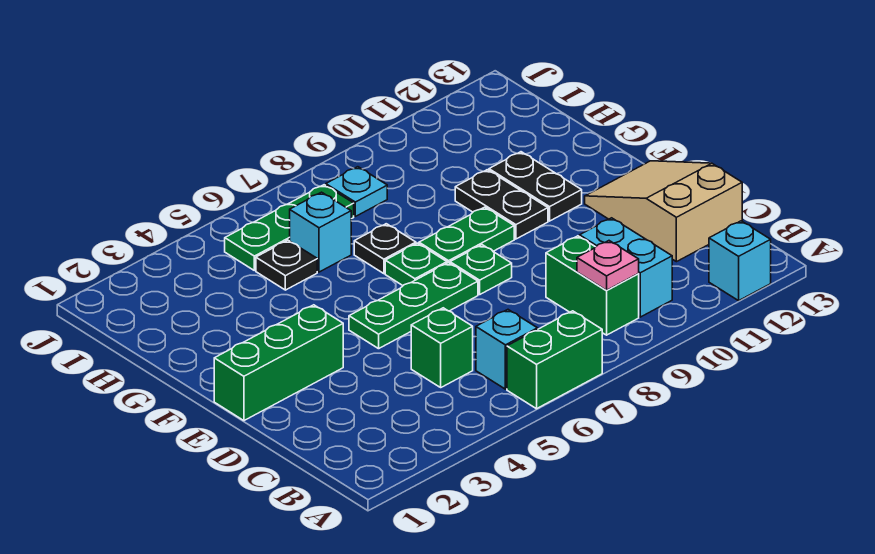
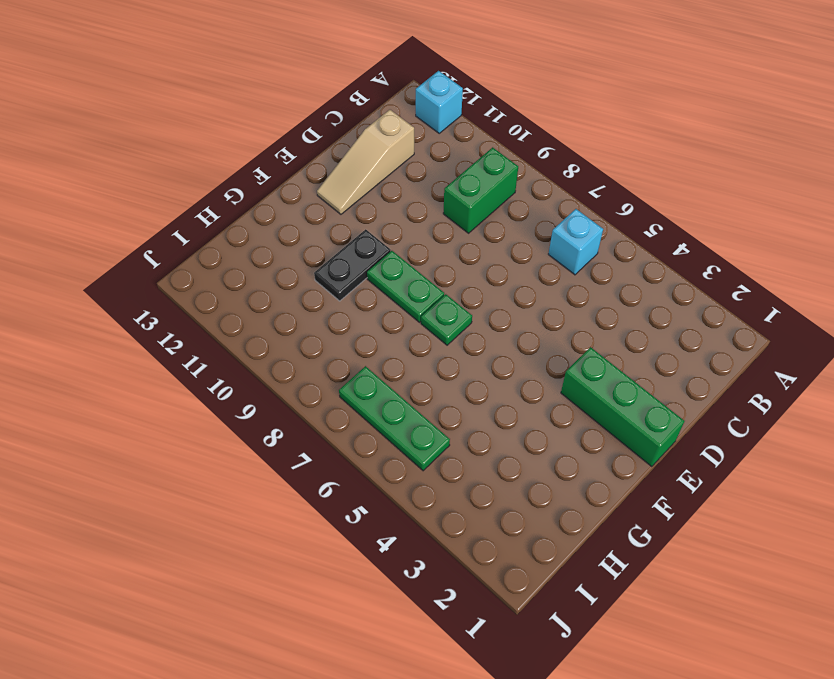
tan slope C12:E12 level 1 top C -> tan slope C12:E13 level 1 top C
none -> green brick A6:A7 level 1
none -> cyan brick B10:C10 level 1
none -> green brick C5 level 1

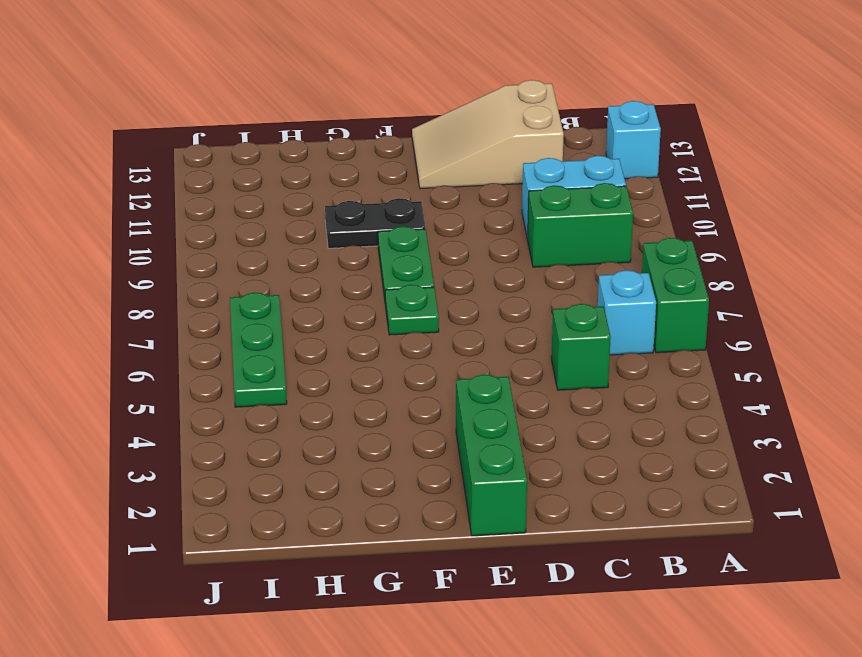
none -> green plate E5:E7 level 1
none -> green plate E8 level 1
none -> black plate F11:G11 level 1

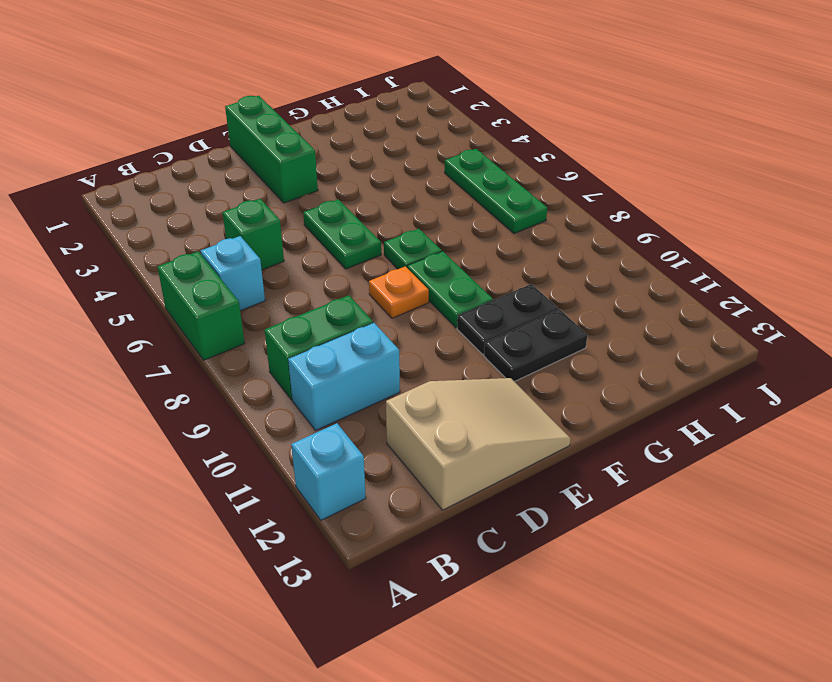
green plate E5:E6 level 1 -> green plate E5:E7 level 1
orange plate E8 level 1 -> green plate E8 level 1
none -> black plate G7 level 1
none -> black plate H5 level 1
none -> cyan brick H6 level 1

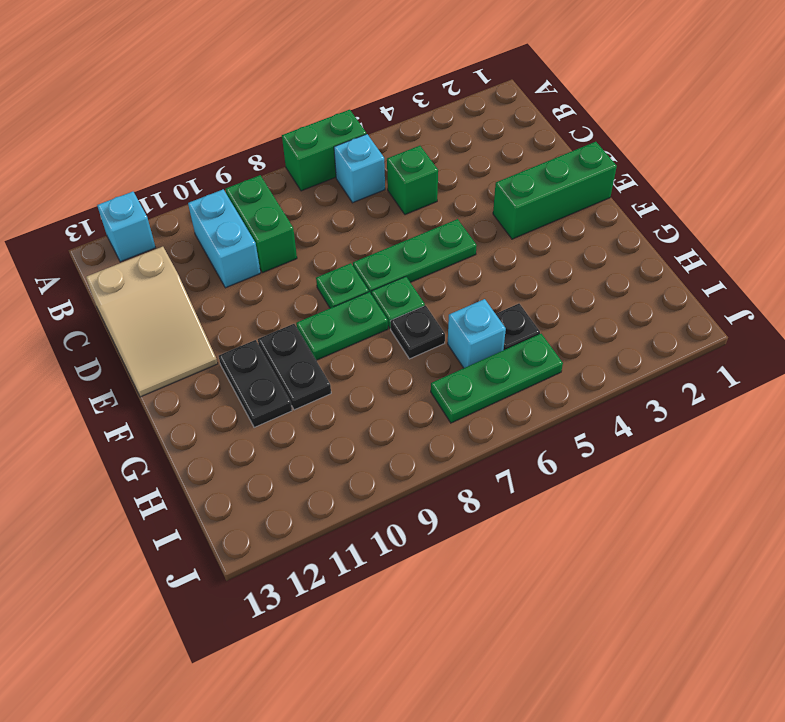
none -> cyan plate I8 level 1
none -> pink plate B9 level 2

